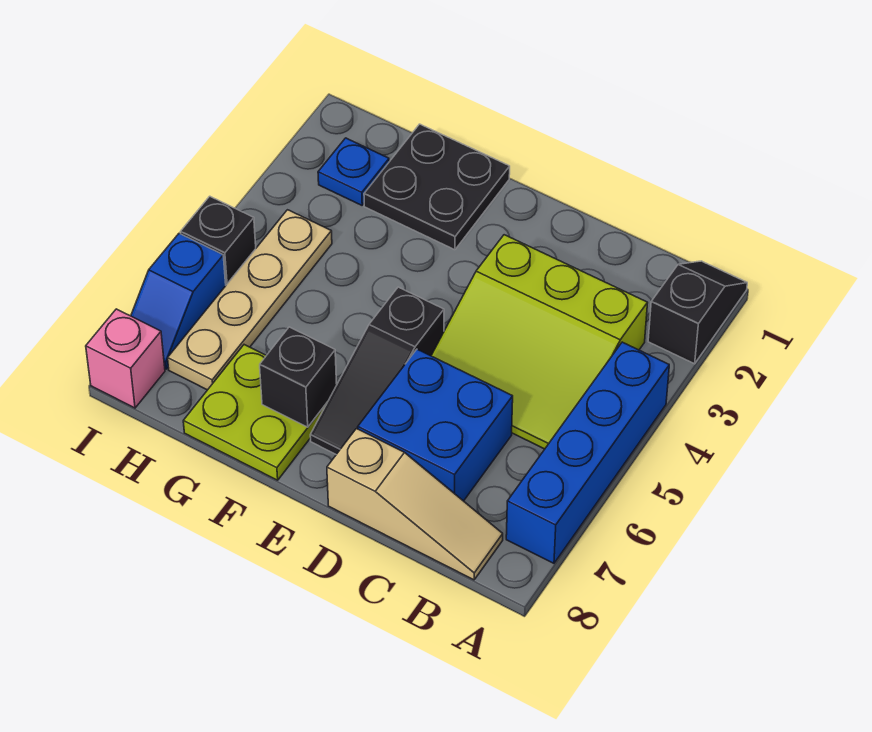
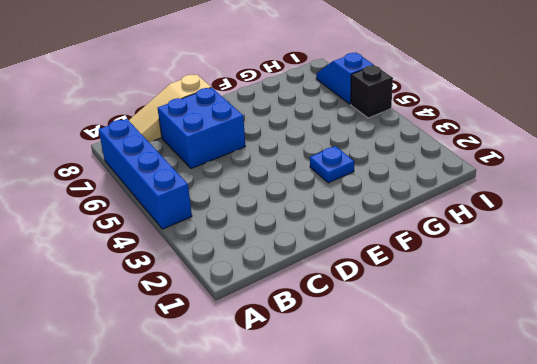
blue plate F3 level 1 -> blue plate H2 level 1
none -> black slope A1:A2 level 1 top 2
none -> lime slope B3:D5 level 1 top 3
none -> black slope E5:E7 level 1 top 5

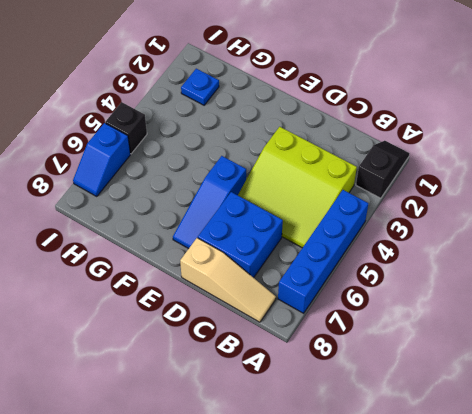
blue slope E5:E7 level 1 top 5 -> black slope E5:E7 level 1 top 5
none -> black plate F1:G2 level 1
none -> lime plate F7:G8 level 1
none -> tan plate H4:H7 level 1

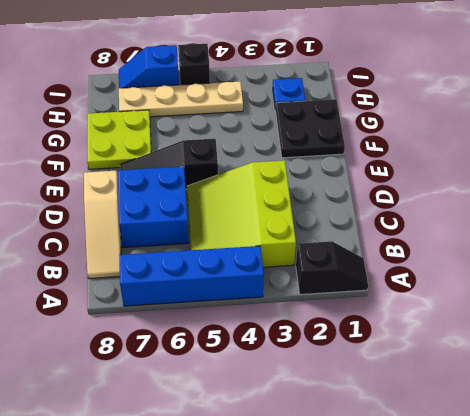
none -> pink brick I8 level 1
none -> black brick F7 level 2

